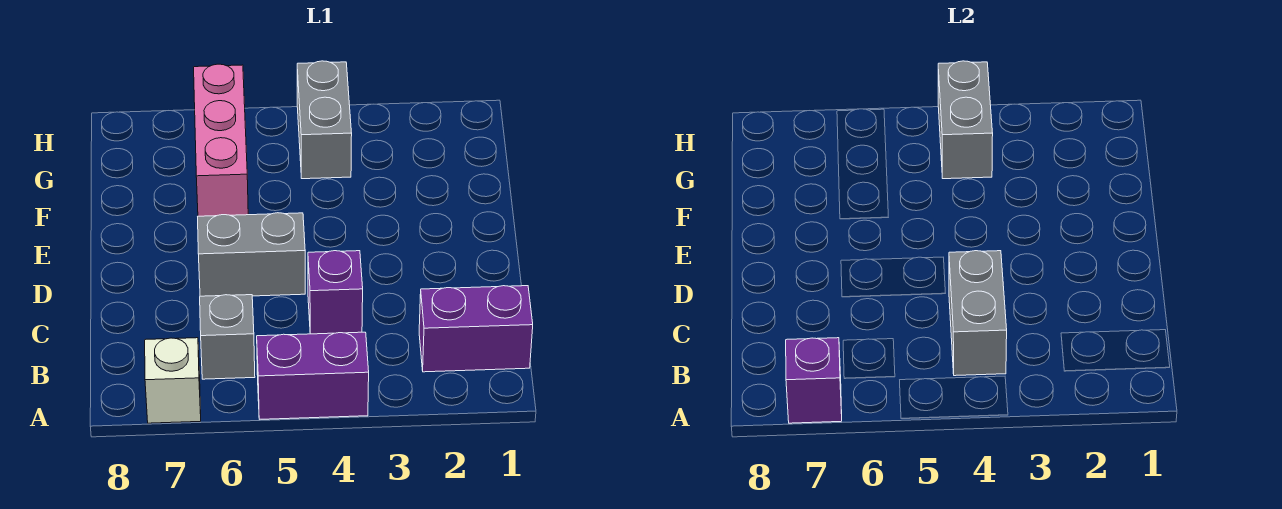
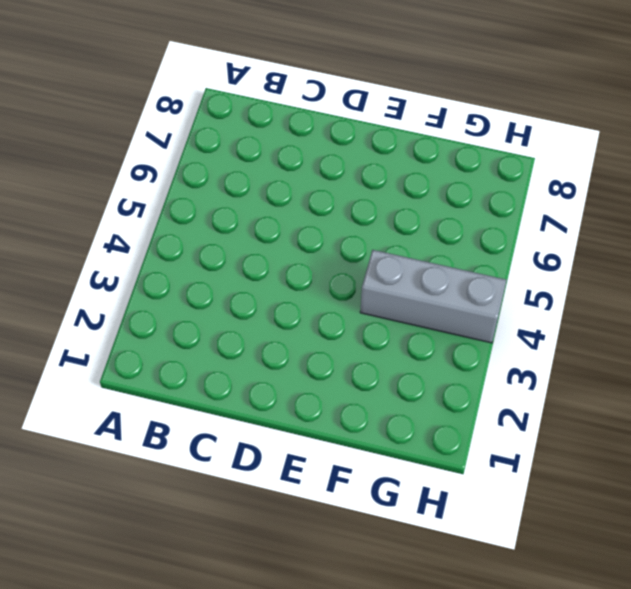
grey brick F4:H4 level 1 -> grey brick G4:H4 level 1
none -> purple brick A4:A5 level 1
none -> white brick A7 level 1

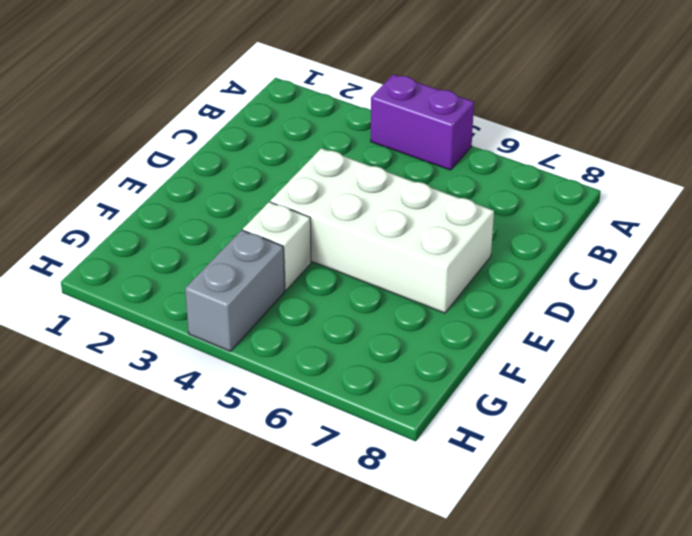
white brick D4:E7 level 1 -> grey brick D5:D6 level 1
white brick F4 level 1 -> white brick A7 level 1
none -> purple brick B1:B2 level 1
none -> grey brick B6 level 1

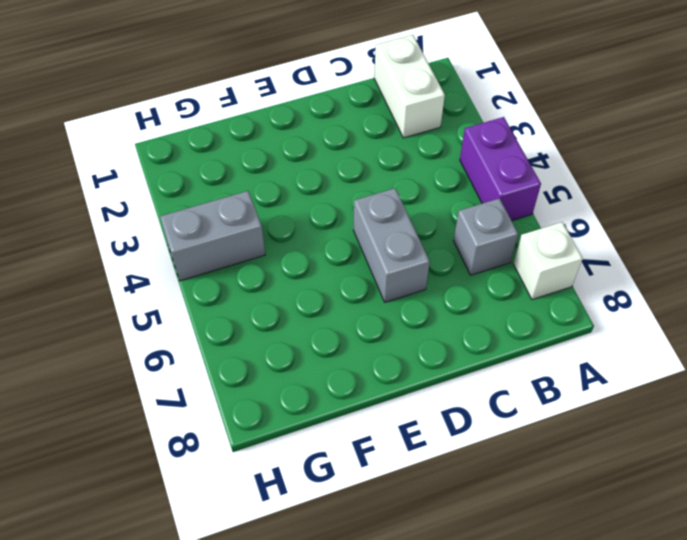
white brick B1:B2 level 1 -> purple brick B1:B2 level 1
none -> purple brick C4 level 1
none -> pink brick F6:H6 level 1

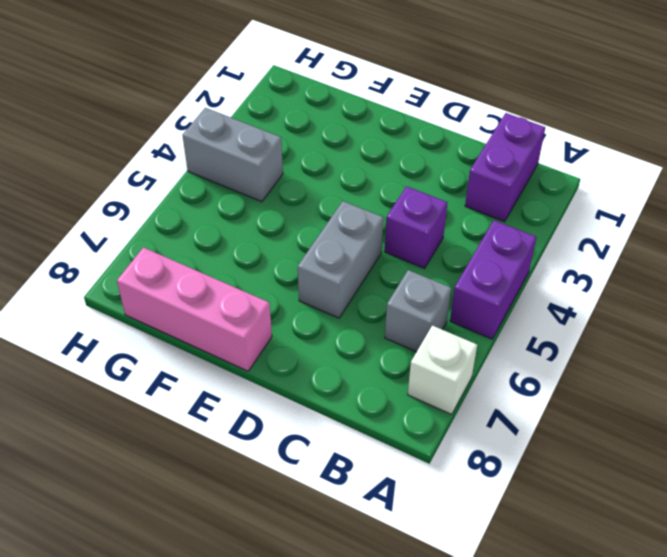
pink brick E8:G8 level 1 -> pink brick F6:H6 level 1
none -> purple brick A7 level 2
none -> grey brick B4:C4 level 2

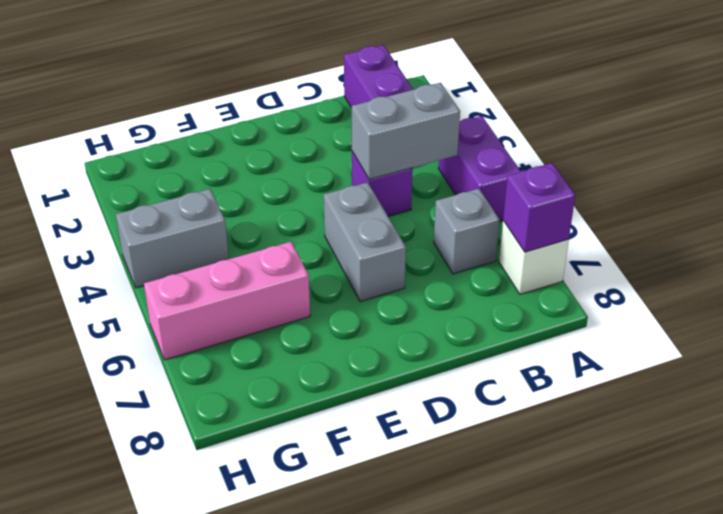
none -> grey brick G4:H4 level 2

